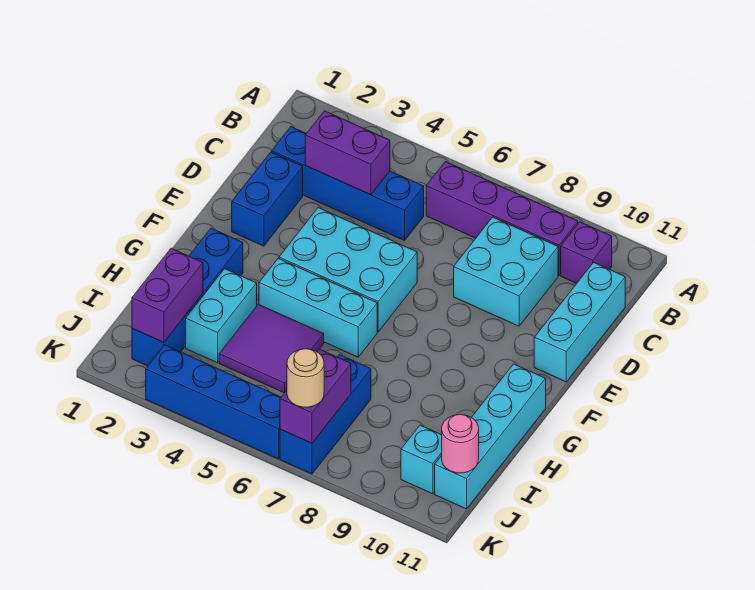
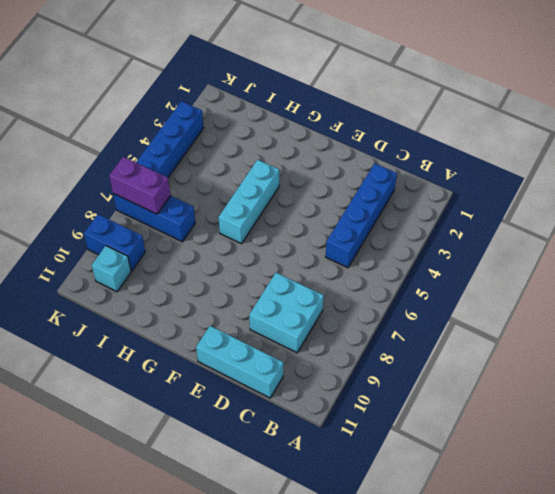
blue brick J9:K9 level 1 -> blue brick D2:E2 level 1
none -> purple brick B6:B9 level 1
none -> purple brick B10 level 1
none -> cyan brick E4:F6 level 1

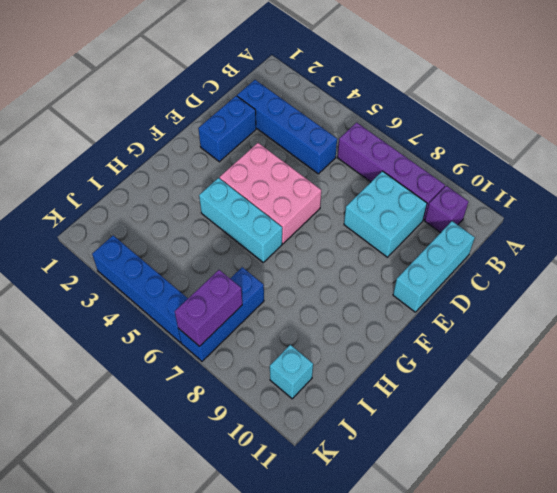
pink brick E4:F6 level 1 -> cyan brick E4:F6 level 1
none -> blue brick G2:J2 level 1
none -> cyan brick G11:J11 level 1
none -> cyan brick H3:I3 level 1

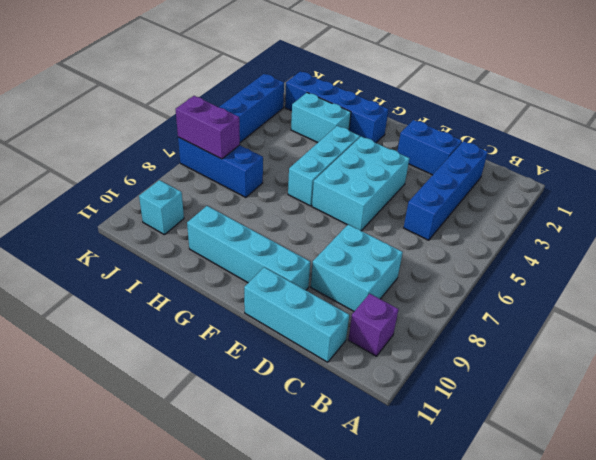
cyan brick E10:H10 level 1 -> cyan brick G11:J11 level 1
none -> purple brick B6:B9 level 1
none -> purple tile H4:I5 level 1
none -> purple brick C3:C4 level 2

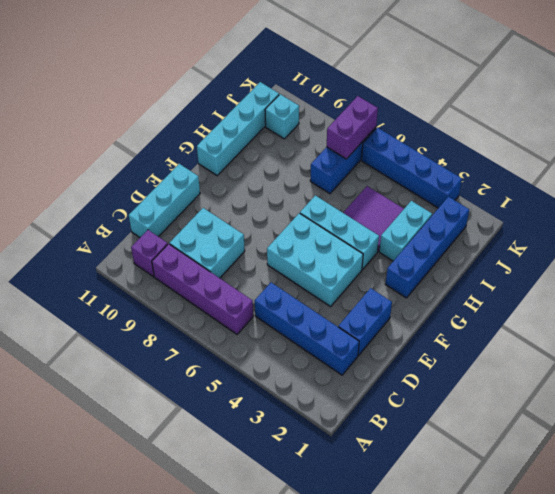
none -> purple brick C3:C4 level 2
none -> purple brick I2:J2 level 2
none -> pink round brick J11 level 2

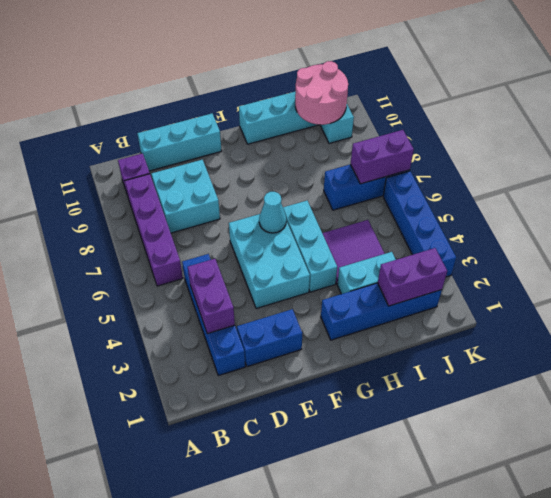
cyan cone F6 level 2 -> none
pink round brick I10:J11 level 2 -> pink round brick J11 level 2
none -> tan round brick K7 level 3

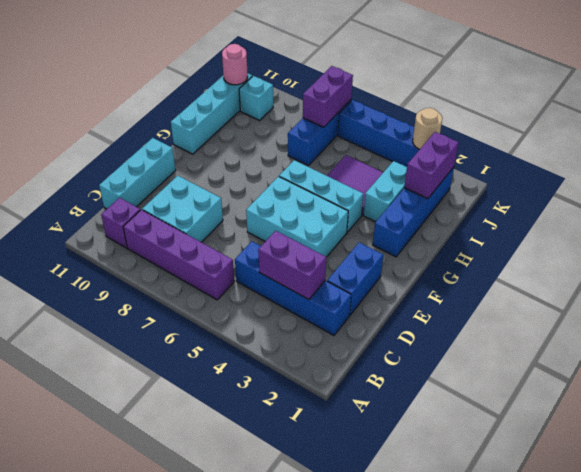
tan round brick K3 level 2 -> tan round brick K7 level 3

